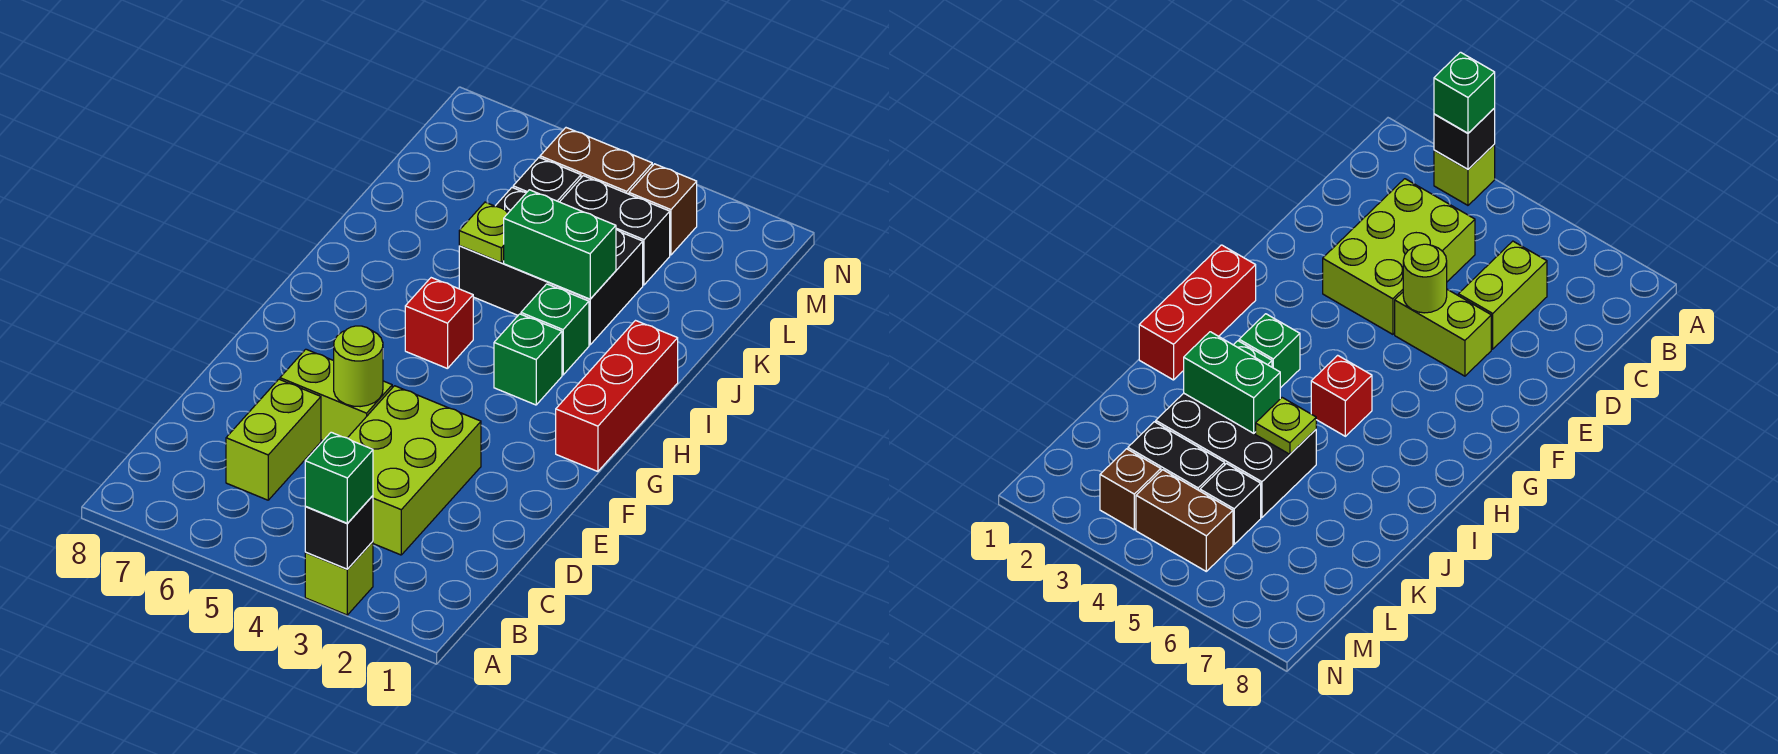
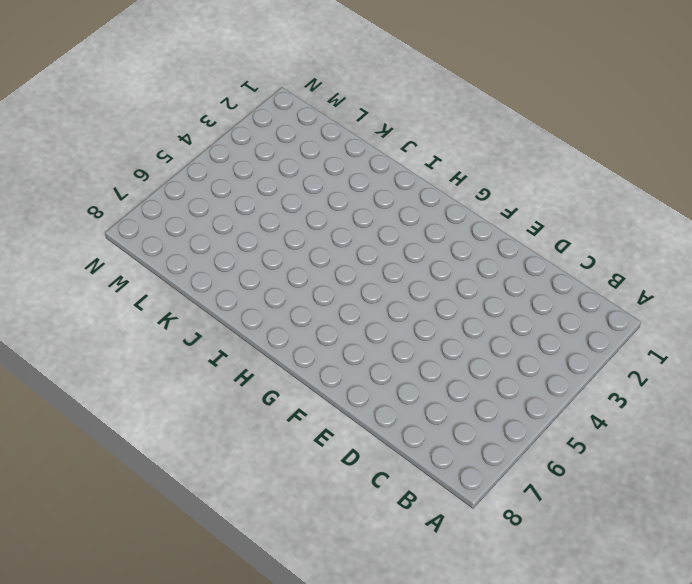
none -> lime brick A3 level 1
none -> lime brick C3:E4 level 1
none -> lime brick C6:D6 level 1

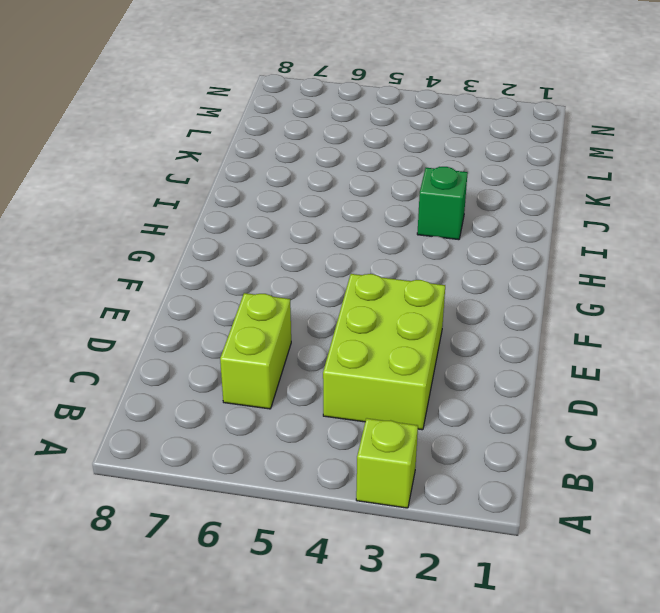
none -> lime brick E5:E6 level 1
none -> red brick G1:I1 level 1
none -> green brick H3 level 1

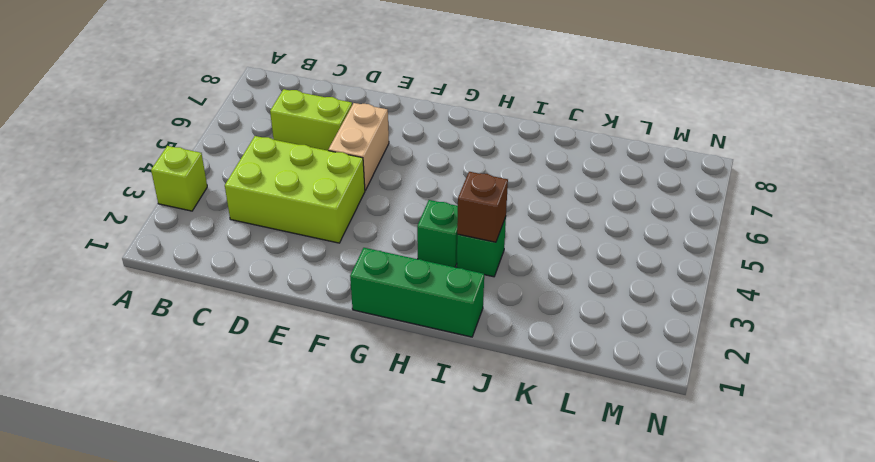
tan brick E5:E6 level 1 -> lime brick E5:E6 level 1
green brick G1:I1 level 1 -> red brick G1:I1 level 1
brown brick I3 level 2 -> brown brick M3 level 1
none -> red brick H5 level 1
none -> black brick J3:K5 level 1
none -> black brick L3:L4 level 1

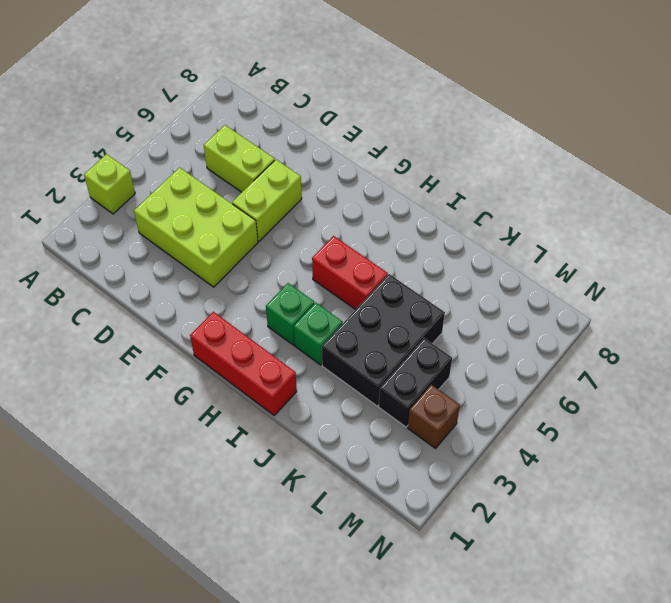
red brick H5:I5 level 1 -> red brick H5 level 1
none -> black brick L5 level 1
none -> brown brick M4:M5 level 1
none -> black brick A3 level 2

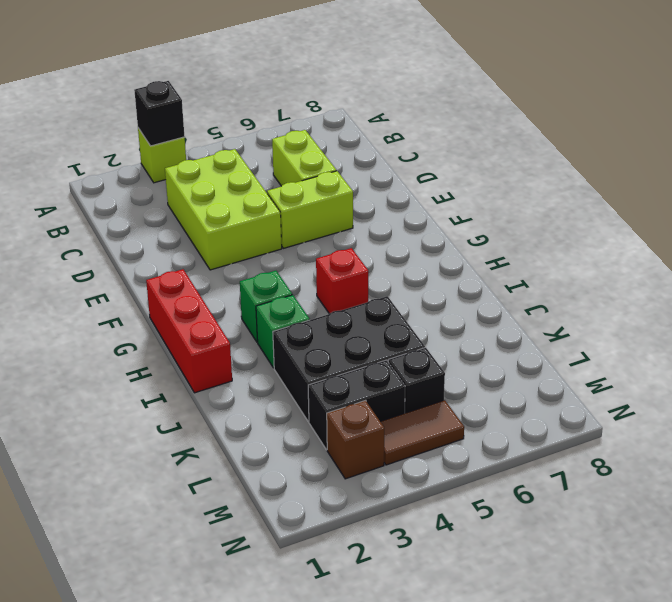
brown tile M4:M5 level 1 -> brown brick M4:M5 level 1
none -> lime round brick E5 level 2
none -> green brick J3:J4 level 2
none -> lime plate J5 level 2

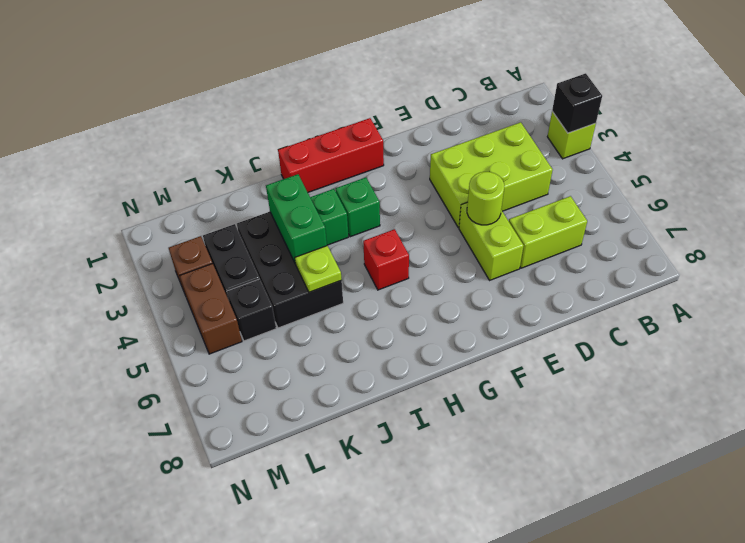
none -> green brick A3 level 3

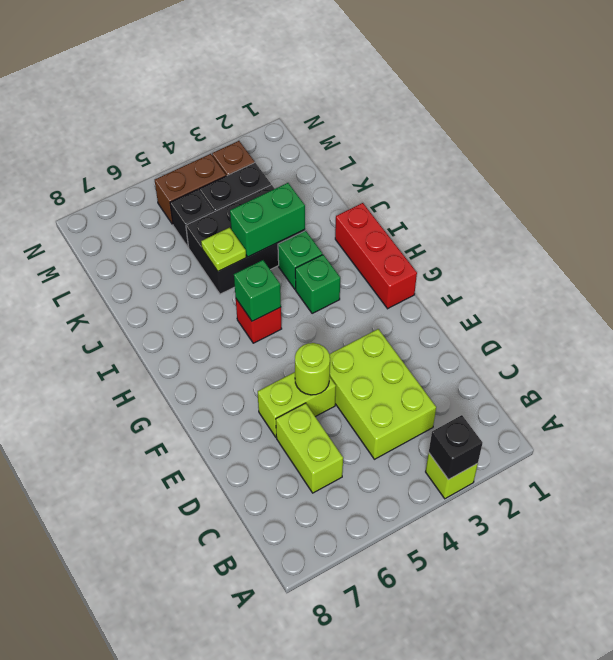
green brick H5 level 2 -> green brick A3 level 3

